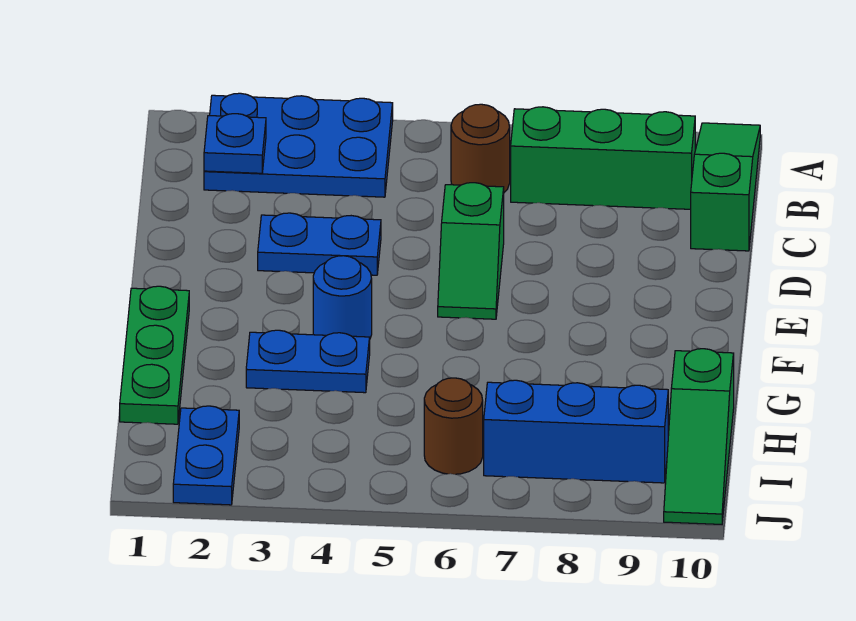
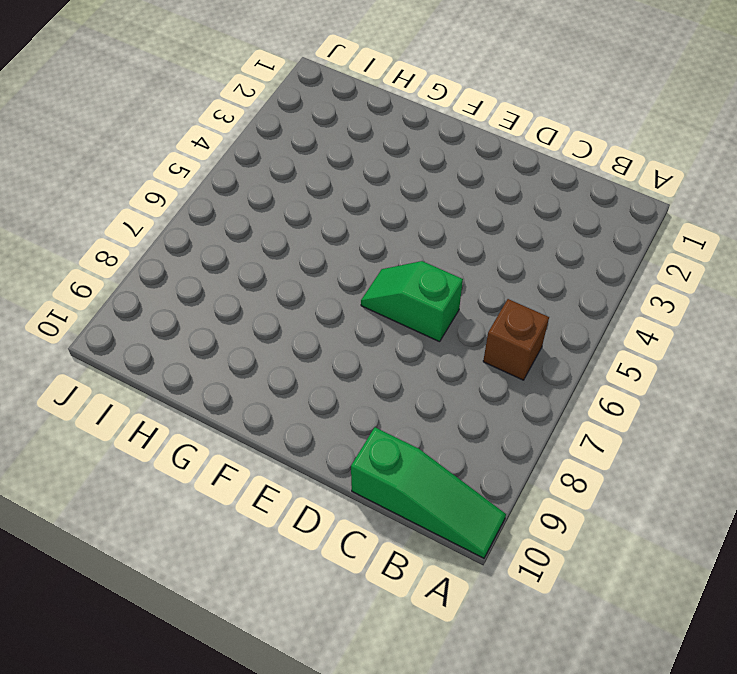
brown brick B6 level 1 -> brown round brick B6 level 1
none -> blue plate A2:B4 level 1
none -> green brick B7:B9 level 1
none -> blue plate D3:D4 level 1

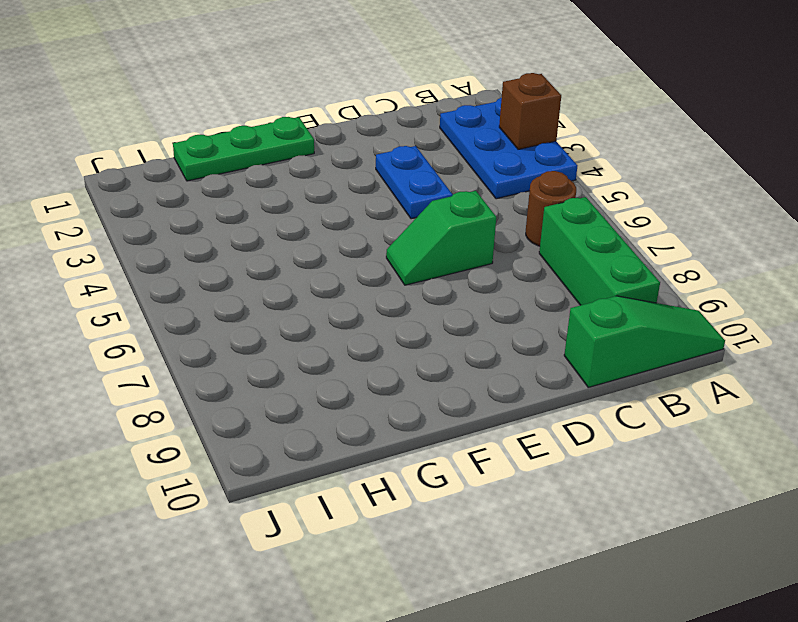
brown brick A3 level 2 -> none
none -> blue round brick F4 level 1
none -> blue plate G3:G4 level 1
none -> green slope H10:J10 level 1 top H

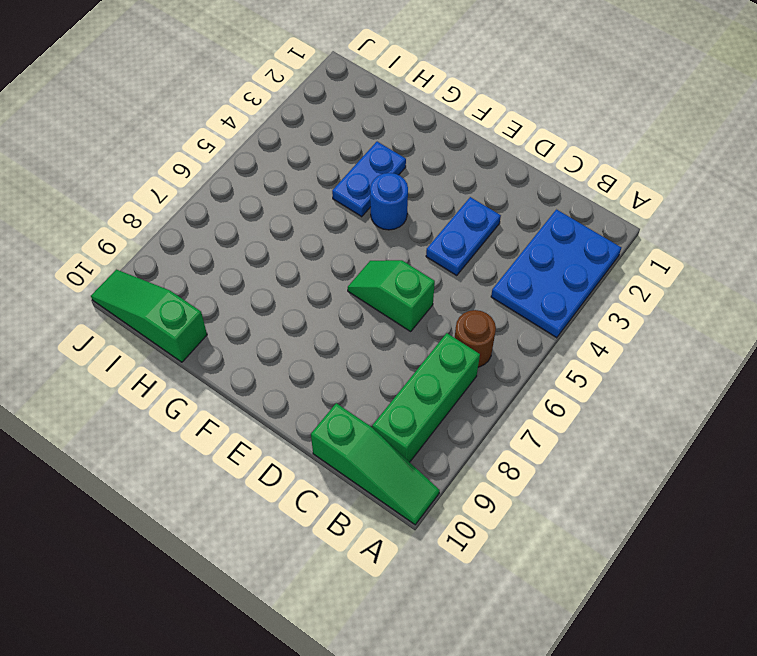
none -> green plate F1:H1 level 1
none -> blue plate I2:J2 level 1
none -> brown round brick I6 level 1

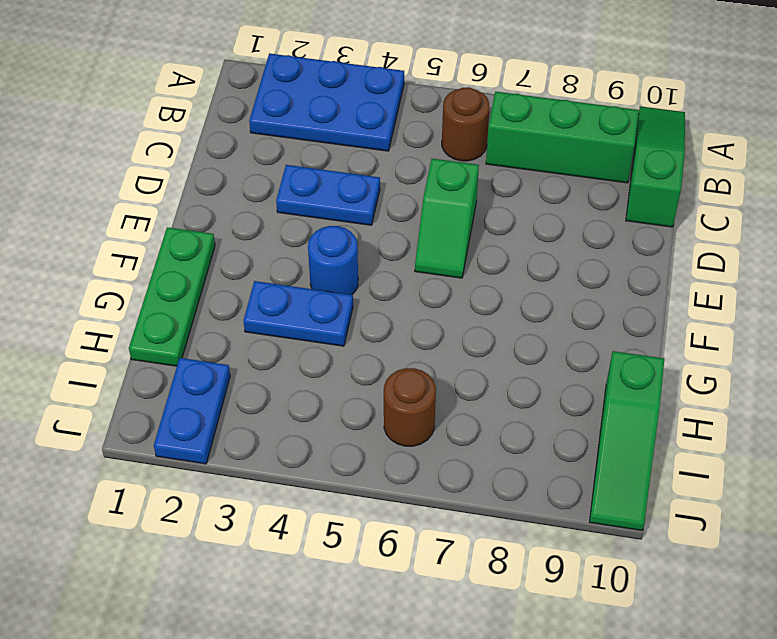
none -> blue brick I7:I9 level 1
none -> blue plate B2 level 2

